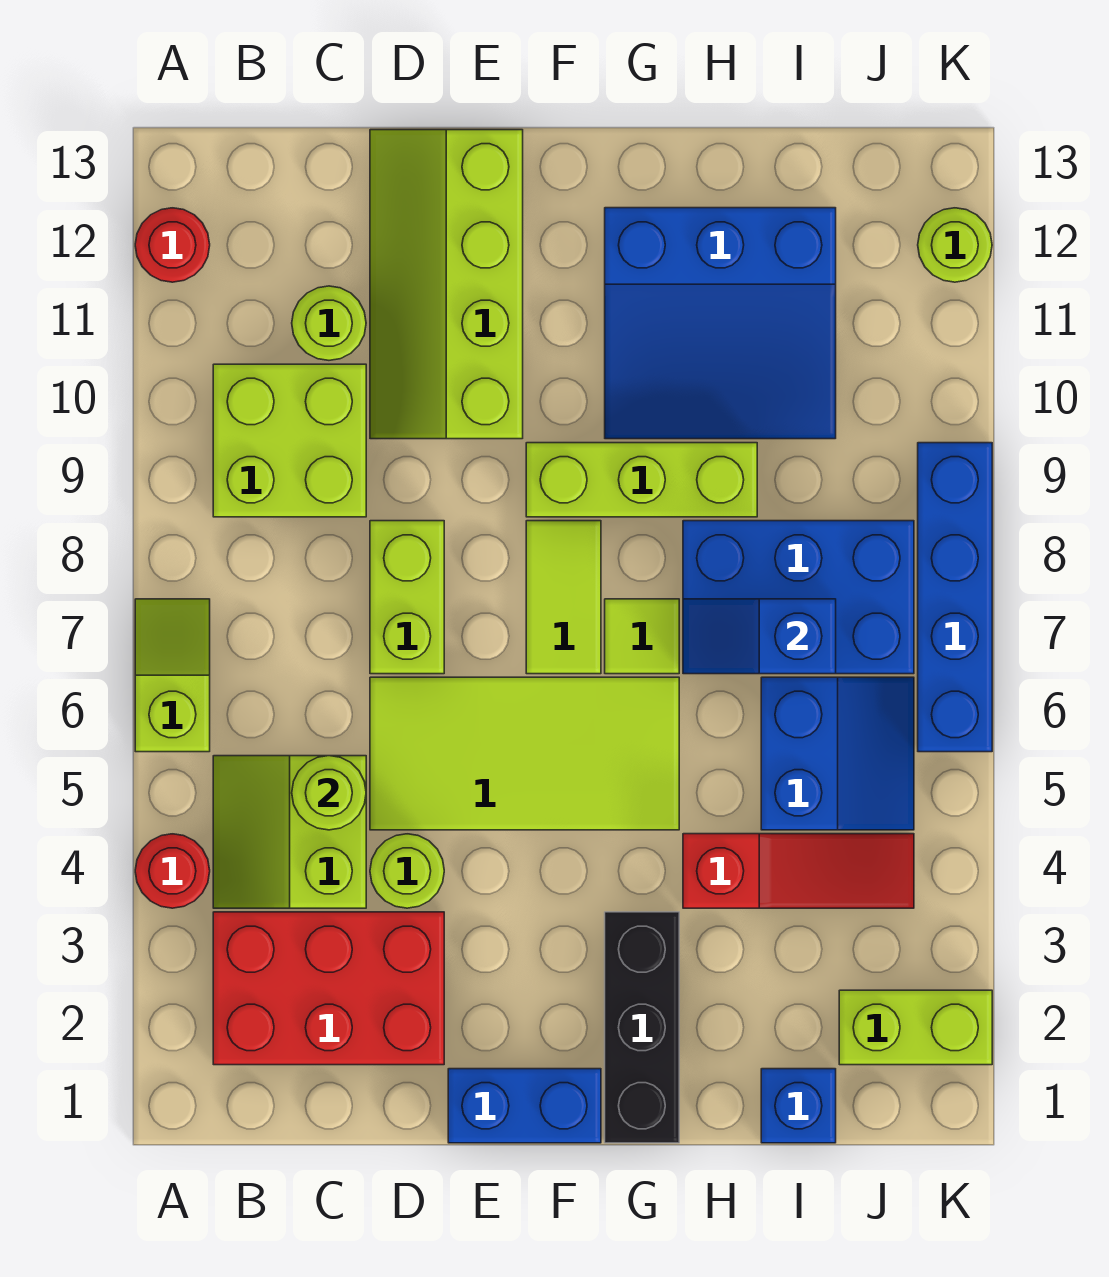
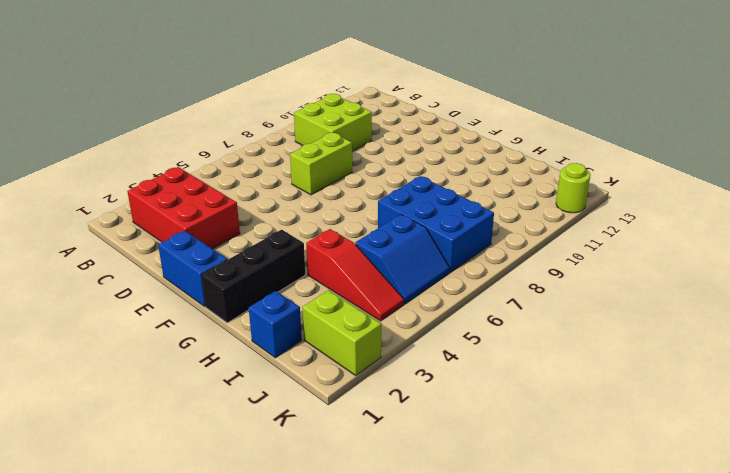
none -> red round brick A4 level 1
none -> lime slope A6:A7 level 1 top 6
none -> red round brick A12 level 1

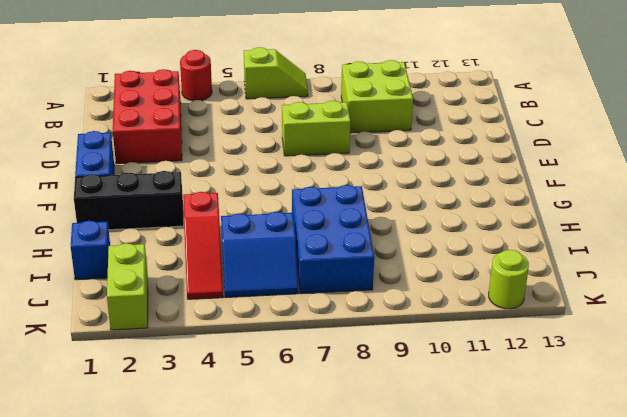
none -> red round brick A12 level 1
none -> lime slope B4:C5 level 1 top C
none -> lime round brick C11 level 1

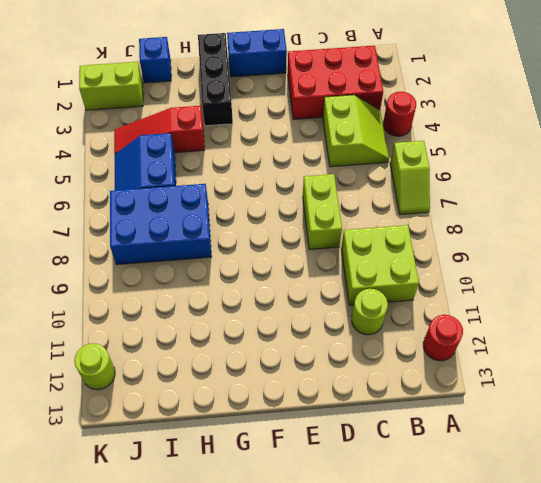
none -> lime round brick D4 level 1
none -> lime tile D5:G6 level 1
none -> lime slope D10:E13 level 1 top E

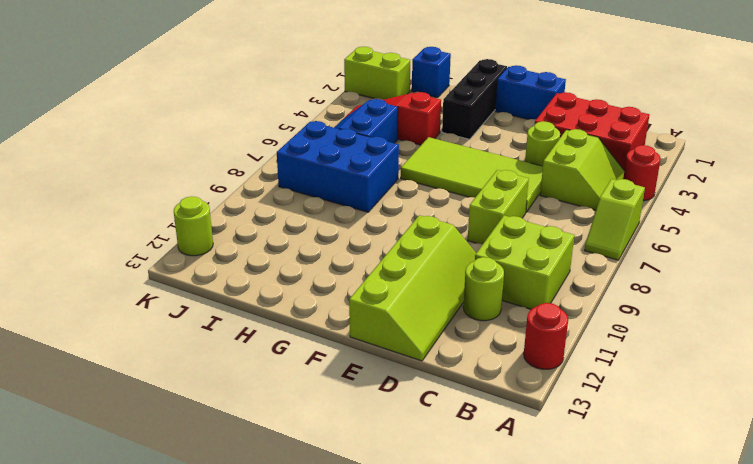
none -> lime tile F7:F8 level 1
none -> lime brick F9:H9 level 1
none -> lime tile G7 level 1

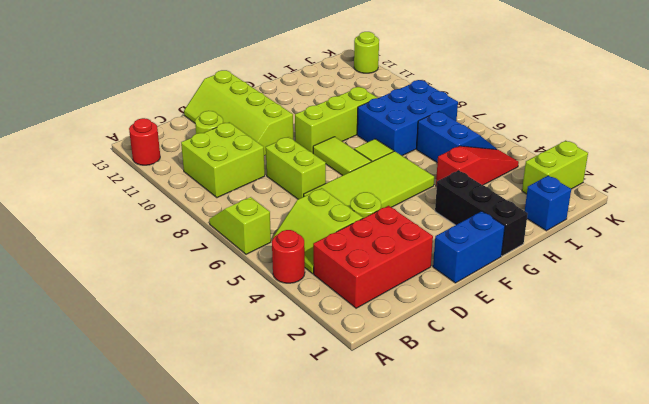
none -> blue slope G10:I12 level 1 top 12
none -> blue brick K6:K9 level 1
none -> lime round brick C5 level 2

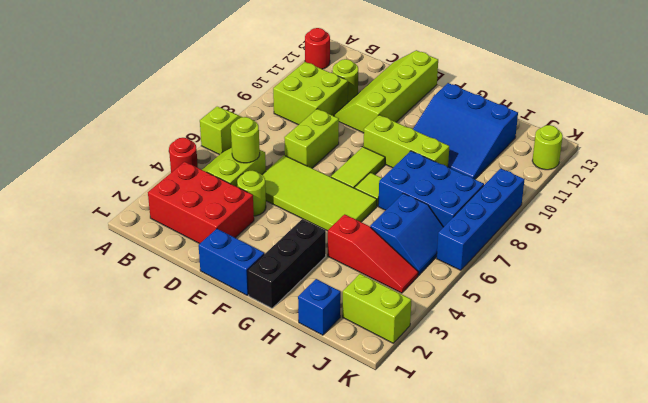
none -> blue slope H7:I7 level 2 top I

